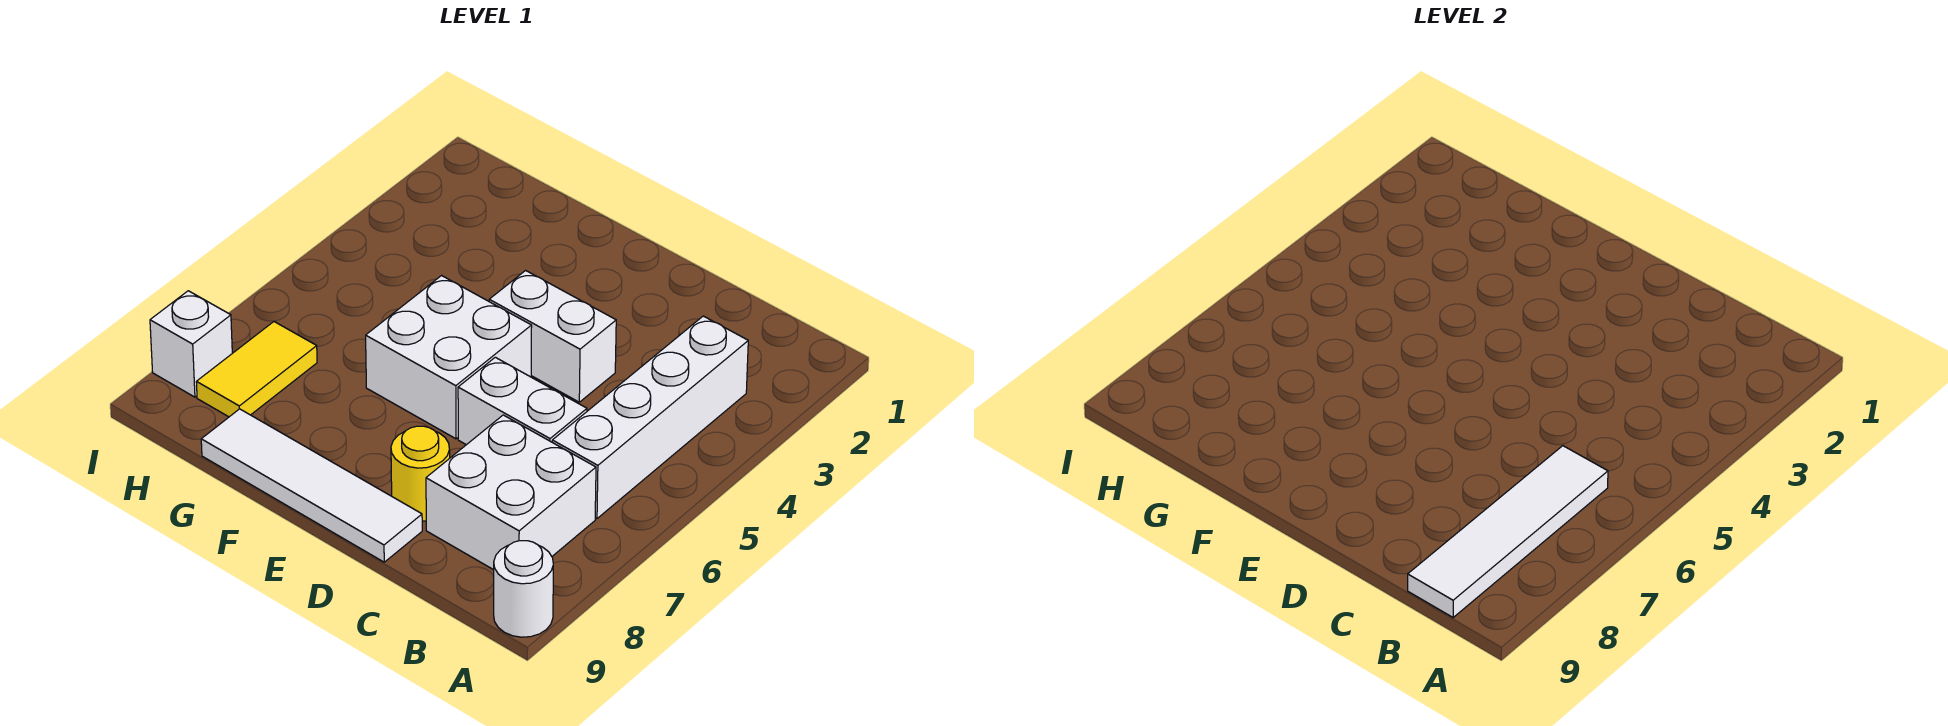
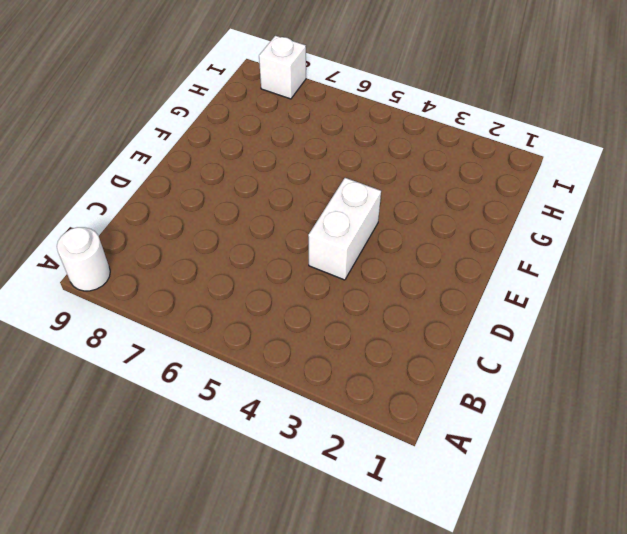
none -> white brick B3:B6 level 1
none -> white brick B7:C8 level 1

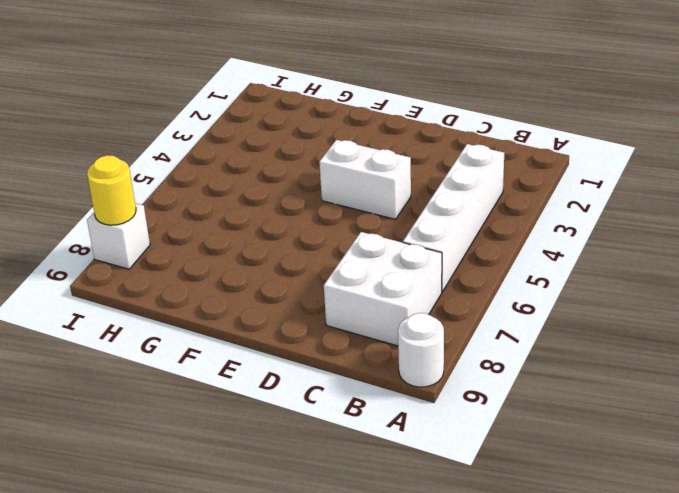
yellow round brick I8 level 2 -> yellow round brick D8 level 1
none -> white brick C6:D6 level 1
none -> white tile D9:G9 level 1

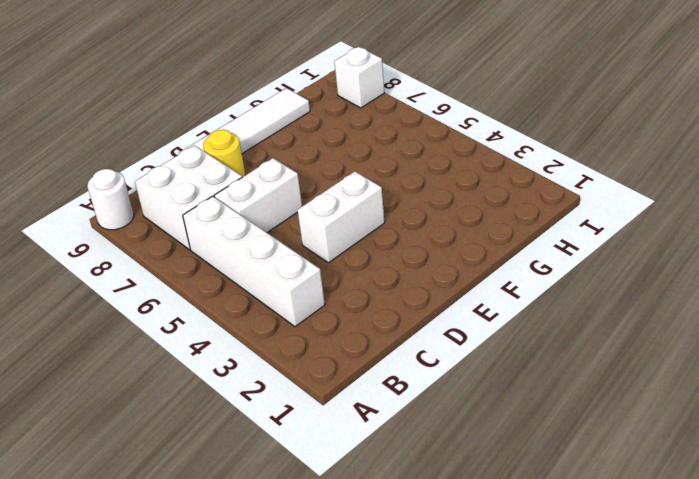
none -> white brick E5:F6 level 1
none -> yellow tile H7:H8 level 1

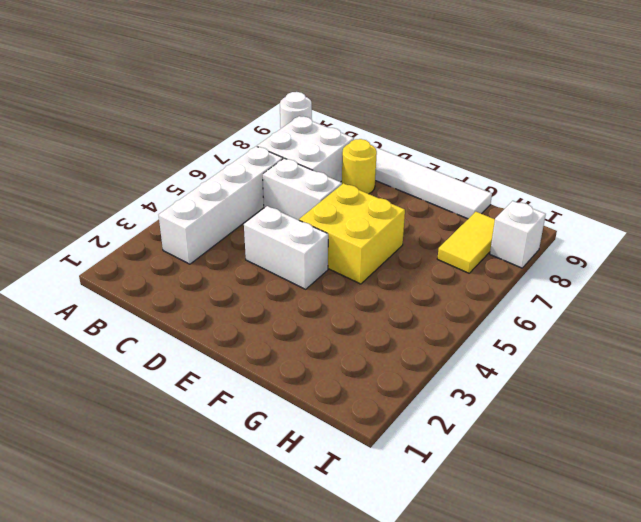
yellow brick E5:F6 level 1 -> white brick E5:F6 level 1
none -> white tile B6:B9 level 2

